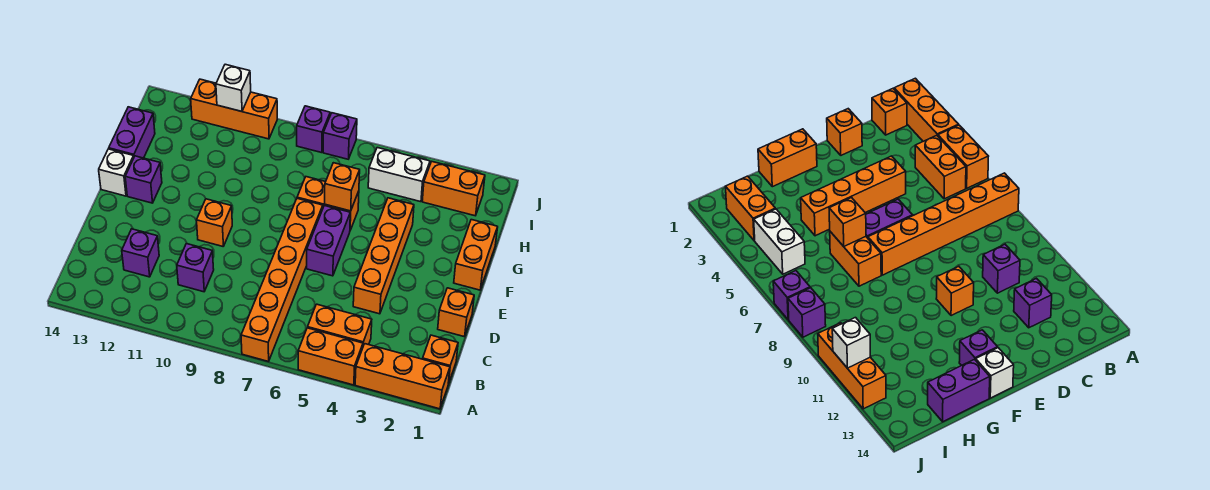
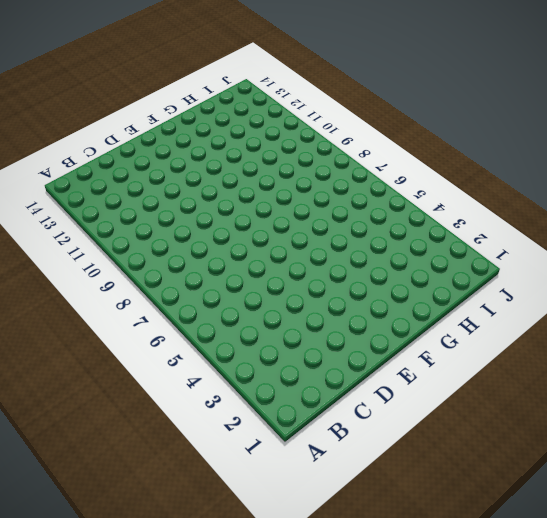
none -> orange brick A1:A3 level 1
none -> orange brick A4:A5 level 1
none -> orange brick A7:F7 level 1

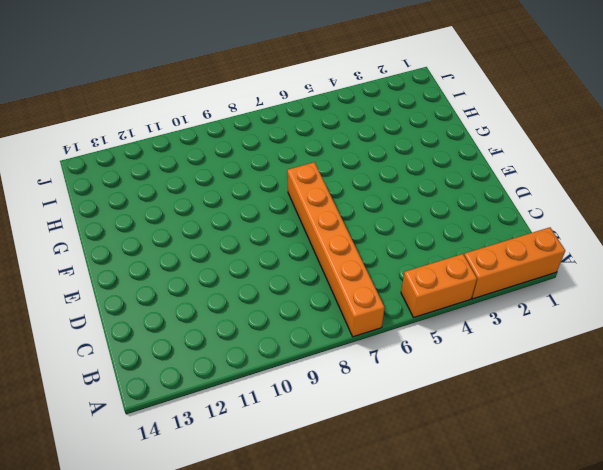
none -> orange brick B1 level 1
none -> orange brick B4:B5 level 1
none -> purple brick C10 level 1

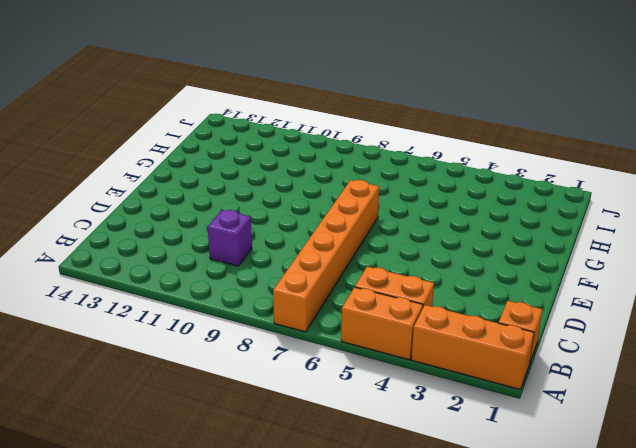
none -> purple brick C12 level 1
none -> orange brick D1 level 1
none -> orange brick D4:G4 level 1

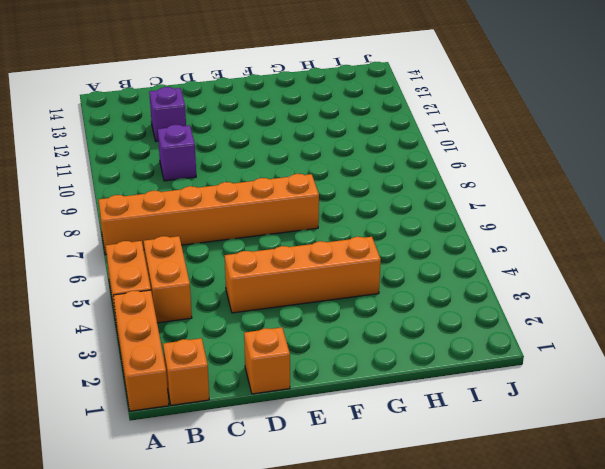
none -> purple brick E6:F6 level 1
none -> orange brick E10 level 1
none -> orange brick F1:G1 level 1

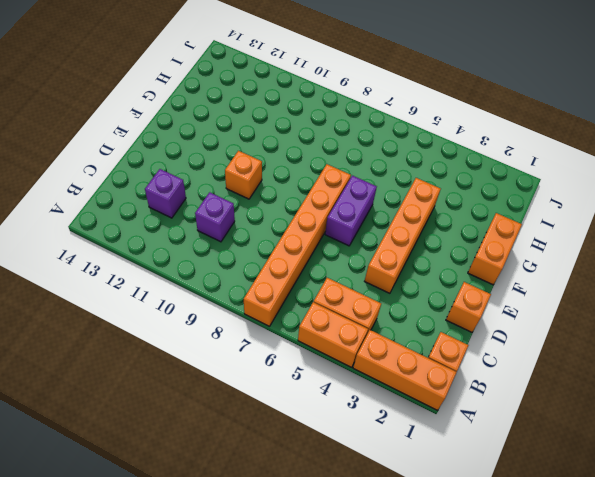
none -> purple brick F13 level 1
none -> white brick F14 level 1
none -> orange brick G6:G7 level 1

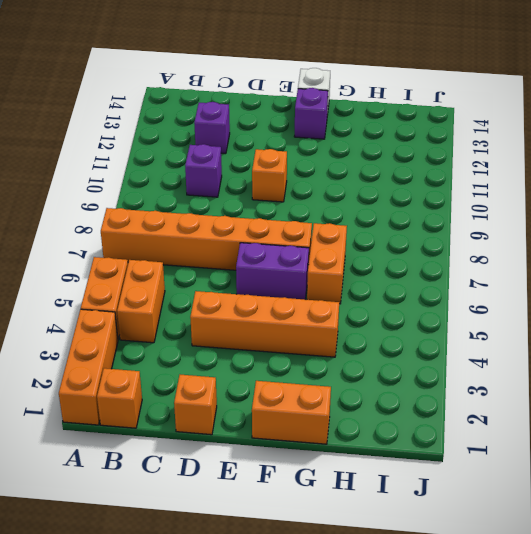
none -> purple brick G14:H14 level 1
none -> orange brick I2:I3 level 1
none -> white brick I4:I5 level 1

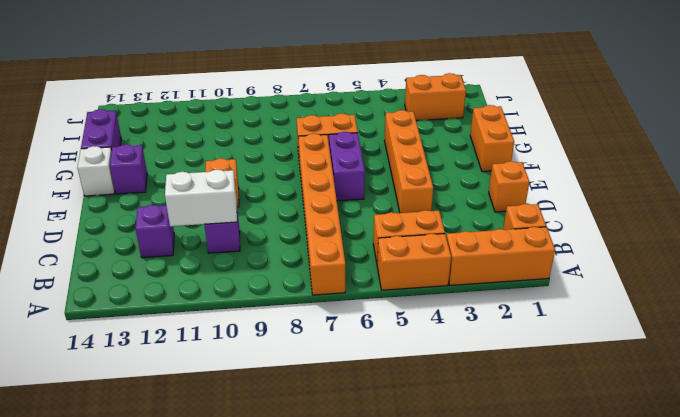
white brick C10:C11 level 2 -> white brick I4:I5 level 1
none -> purple brick J7 level 1
none -> purple brick J8 level 1
none -> orange brick J10:J12 level 1

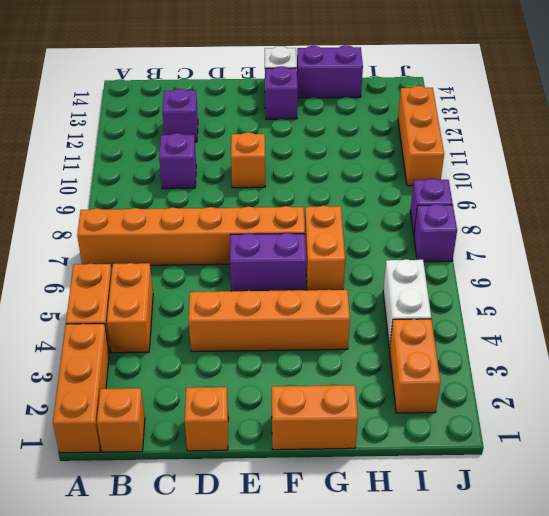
none -> orange brick G6 level 2
none -> white brick J11 level 2

